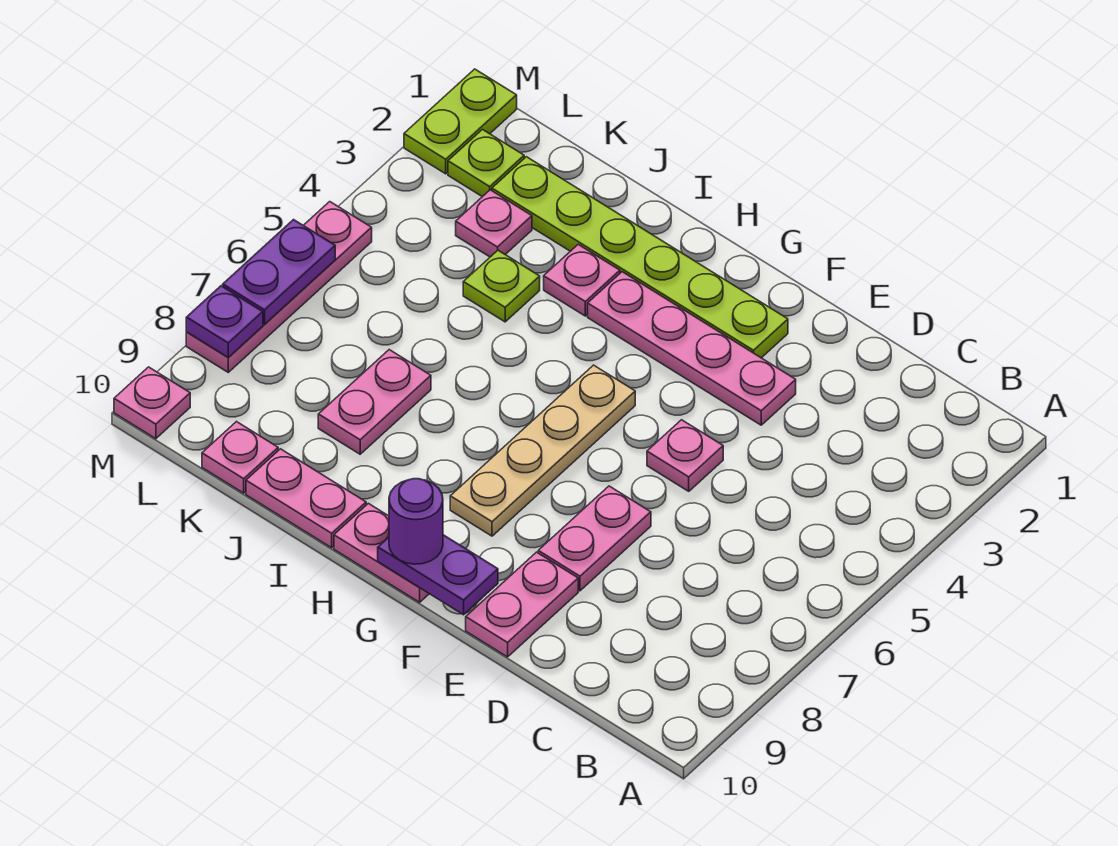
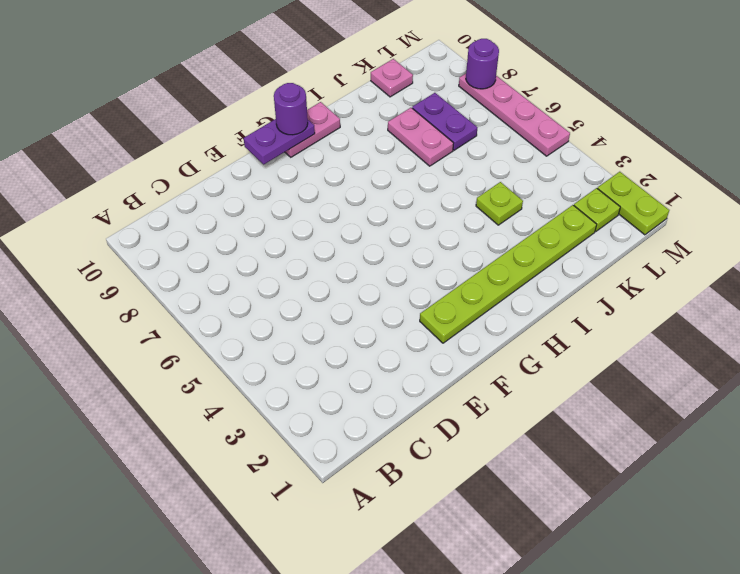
purple plate K7:K8 level 1 -> purple plate M6:M7 level 2
purple round brick M8 level 2 -> purple plate M8 level 2
none -> pink plate E3:H3 level 1
none -> pink plate E5 level 1
none -> pink plate E7:E8 level 1

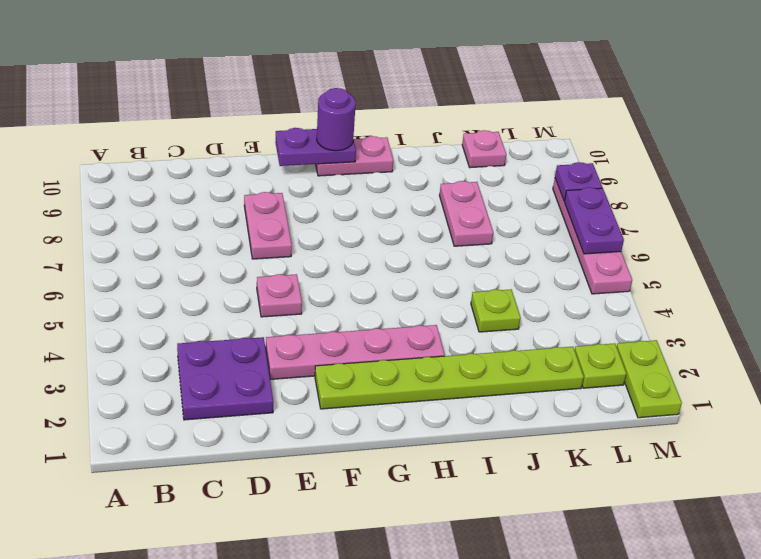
purple plate C2:D3 level 1 -> none
none -> pink plate E9:E10 level 1
none -> tan plate G5:G8 level 1
none -> pink plate I3 level 1

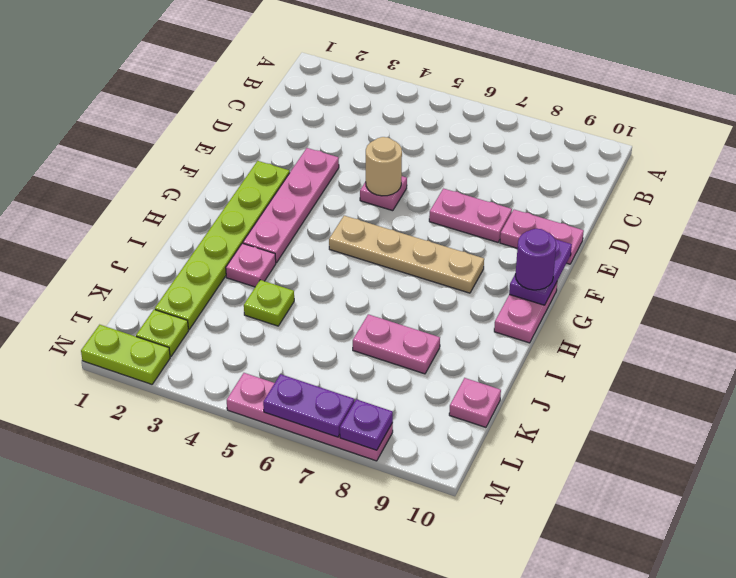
tan round brick E5 level 2 -> none
none -> pink plate I10:J10 level 1
none -> pink plate K3 level 1
none -> pink plate M10 level 1

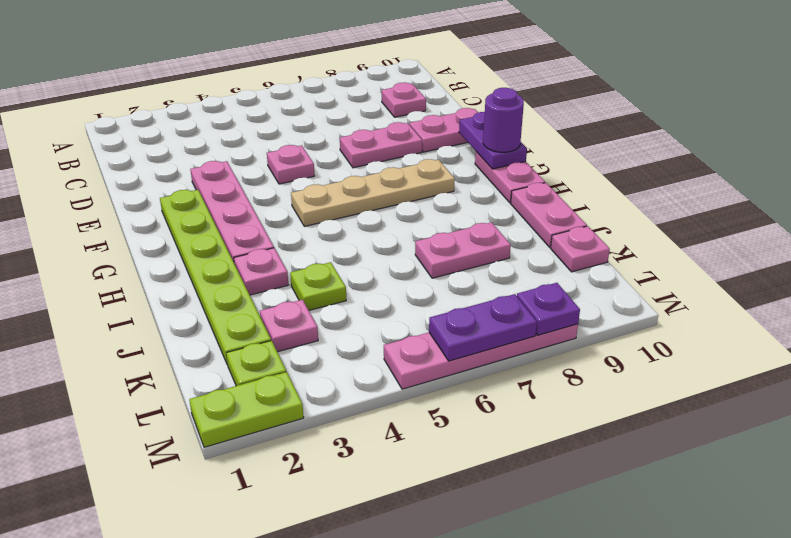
pink plate C9 level 1 -> pink plate M10 level 1

